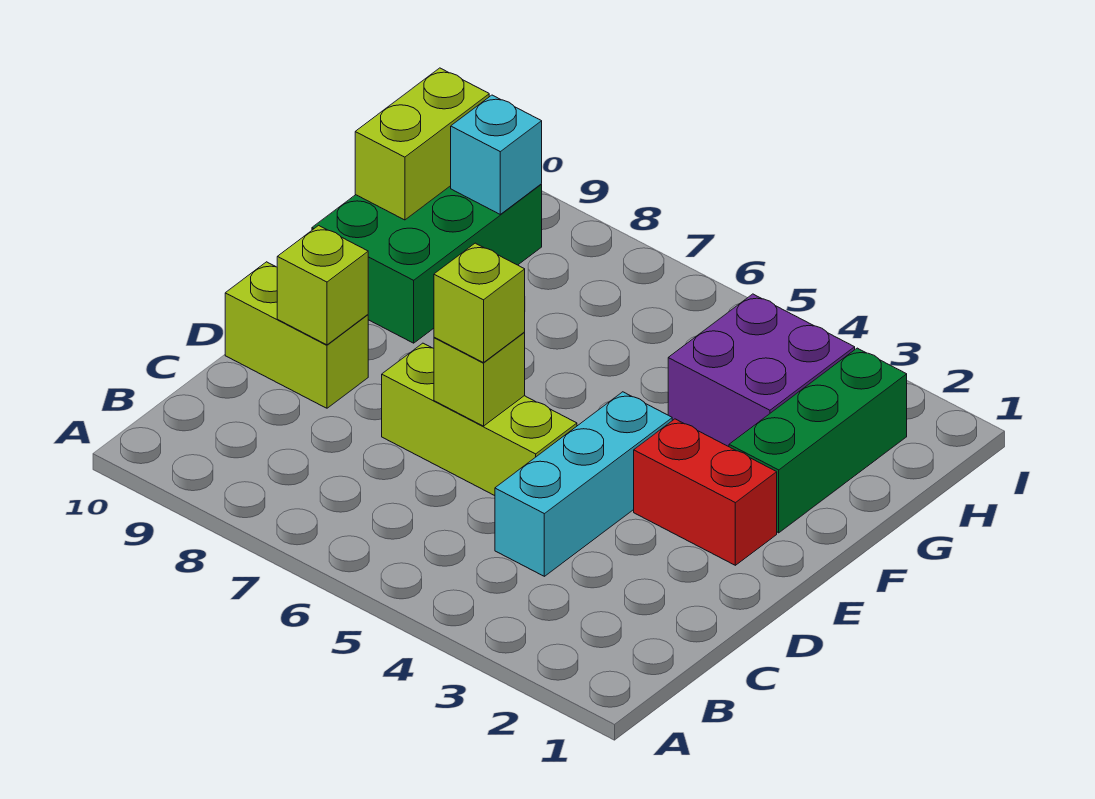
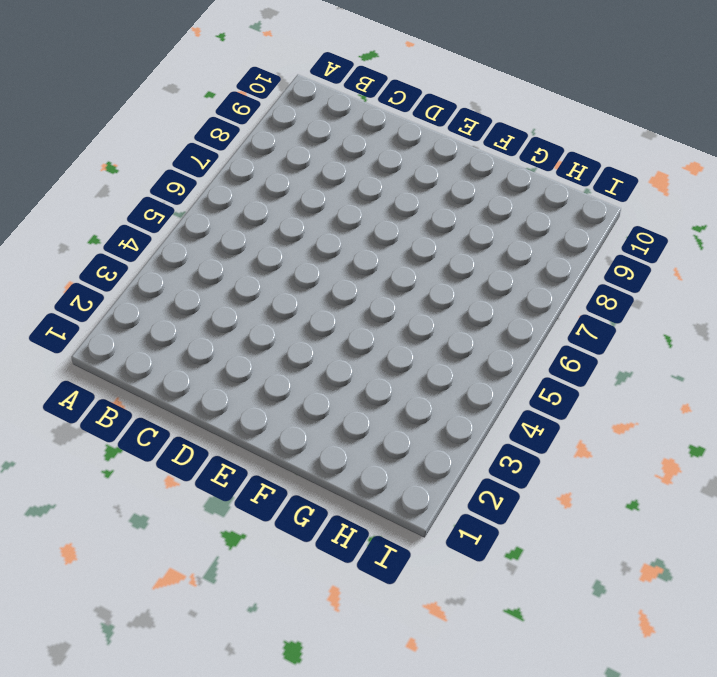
none -> cyan brick C4:E4 level 1
none -> lime brick D5:D7 level 1
none -> lime brick D9:D10 level 1

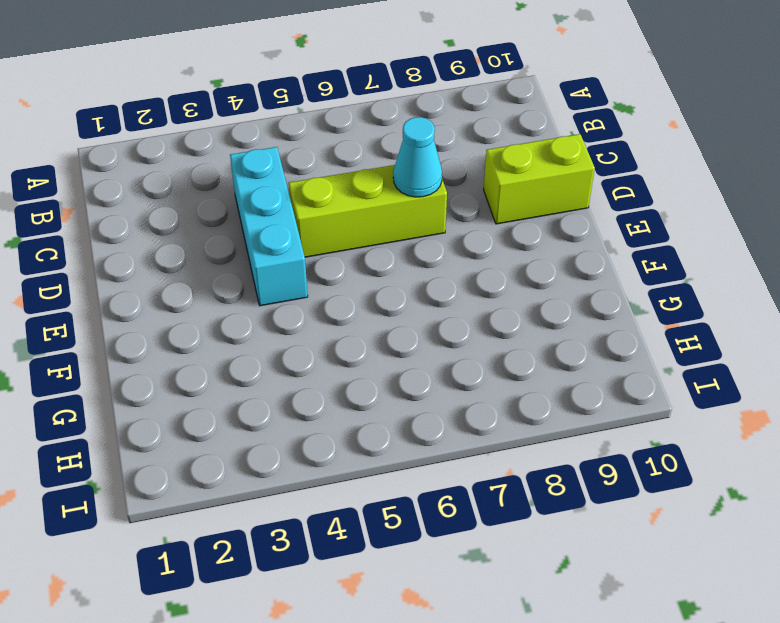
cyan cone D7 level 2 -> none
none -> red brick E2:E3 level 1
none -> green brick F2:H2 level 1
none -> green brick F9:H10 level 1

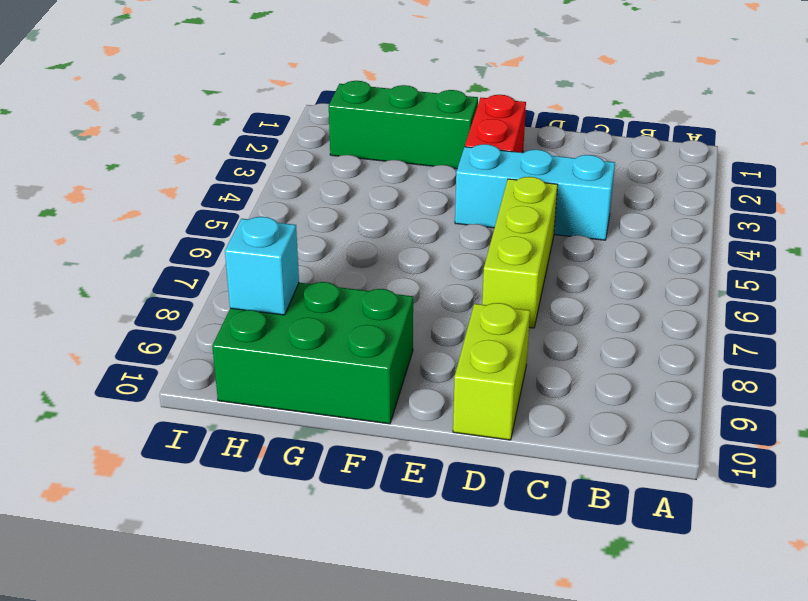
none -> purple brick G3:H4 level 1
none -> lime brick D6 level 2
none -> lime brick D9 level 2

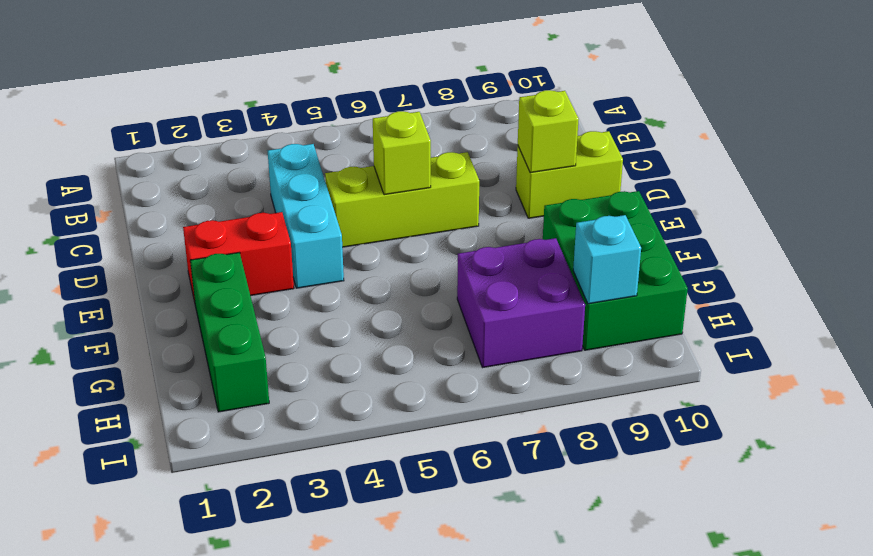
purple brick G7:H8 level 1 -> purple brick G3:H4 level 1
none -> lime brick G10:H10 level 2
none -> lime brick D6 level 3

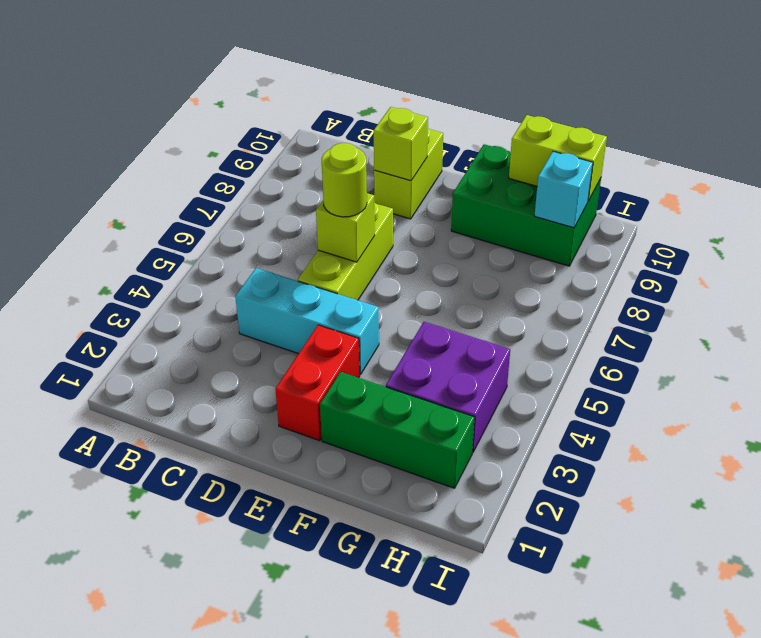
lime round brick D6 level 3 -> lime brick D6 level 3

